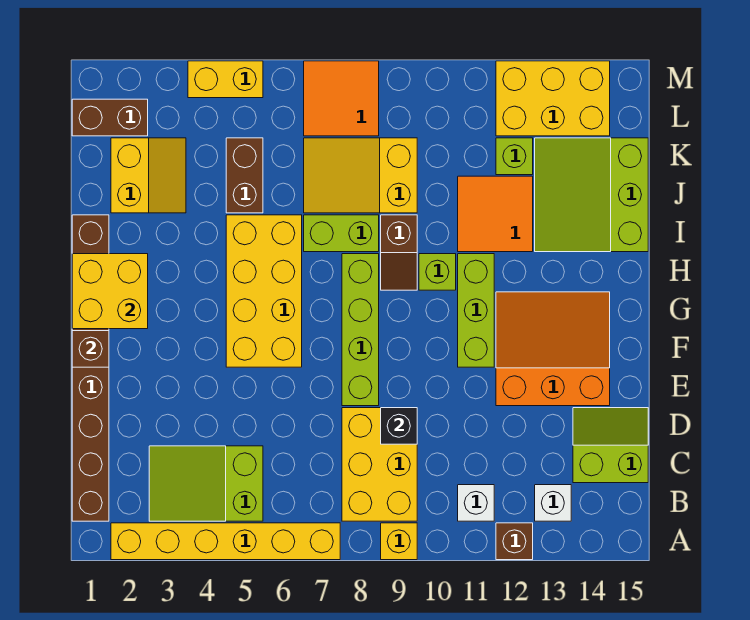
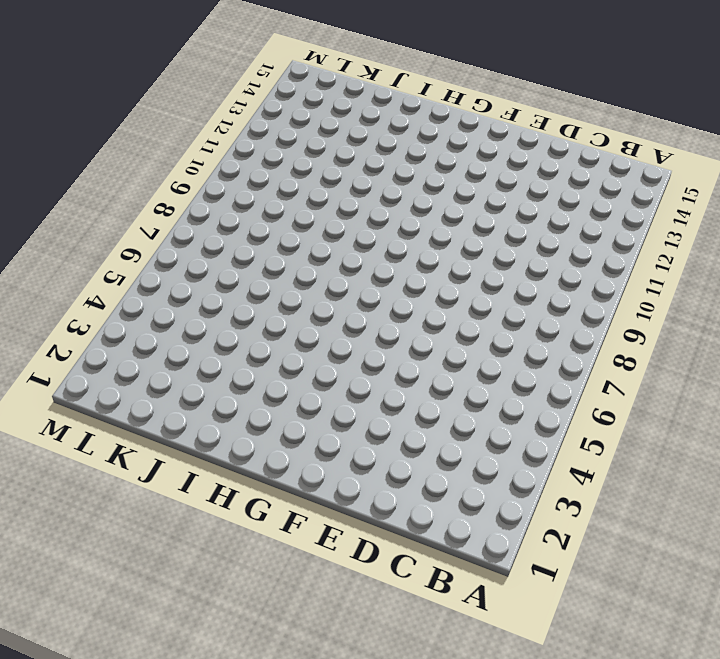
none -> yellow brick A2:A7 level 1
none -> yellow brick A9 level 1
none -> brown brick A12 level 1

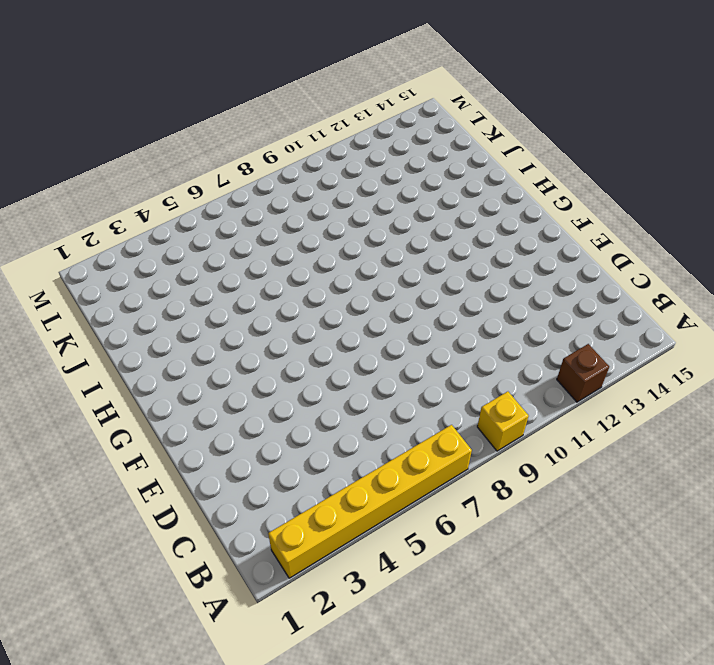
none -> brown brick B1:I1 level 1
none -> lime slope B3:C5 level 1 top 5
none -> yellow brick B8:D9 level 1

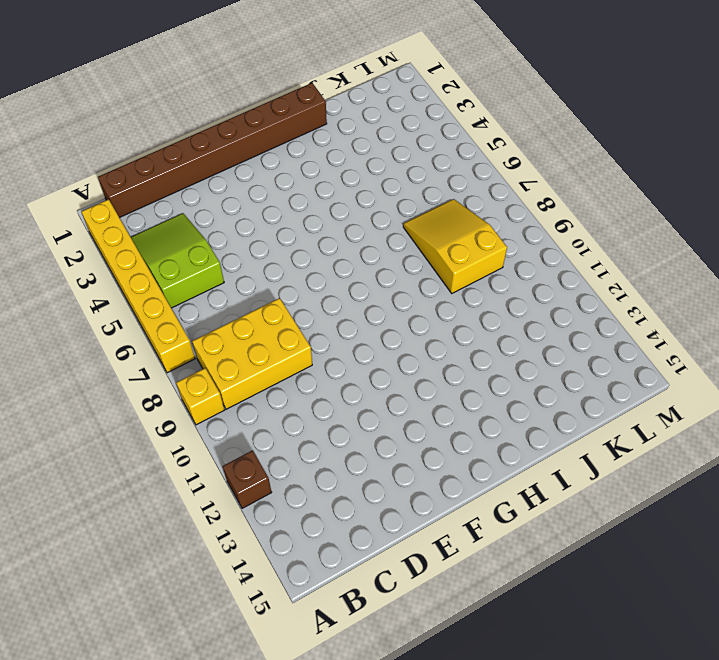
none -> white brick B11 level 1
none -> white brick B13 level 1
none -> lime slope C14:D15 level 1 top C

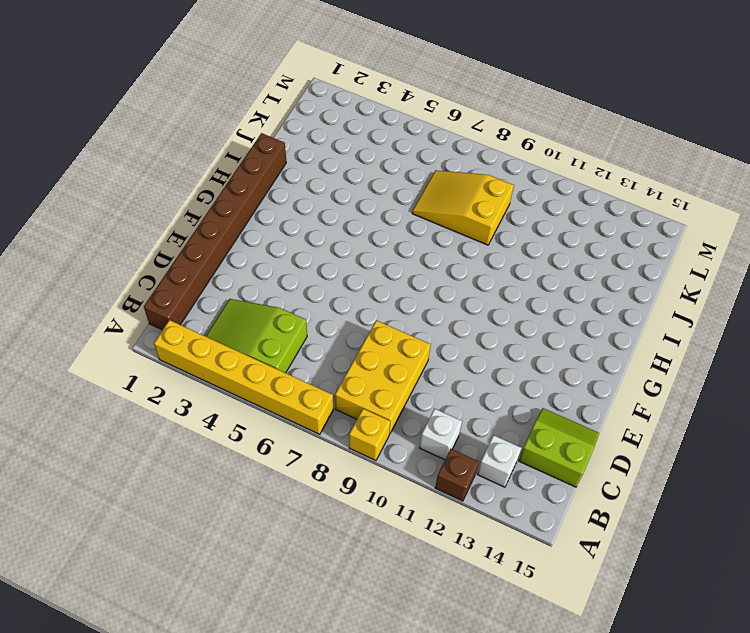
none -> lime brick E8:H8 level 1
none -> orange slope E12:G14 level 1 top E
none -> yellow brick F5:I6 level 1

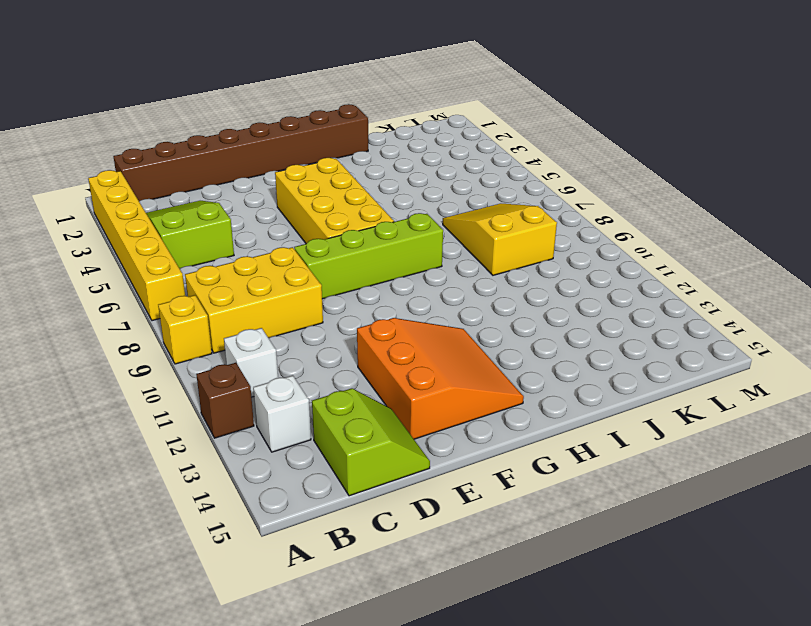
yellow brick F4:G7 level 1 -> yellow brick F5:I6 level 1
none -> lime brick F11:H11 level 1
none -> brown slope H9:I9 level 1 top I
none -> lime brick H10 level 1

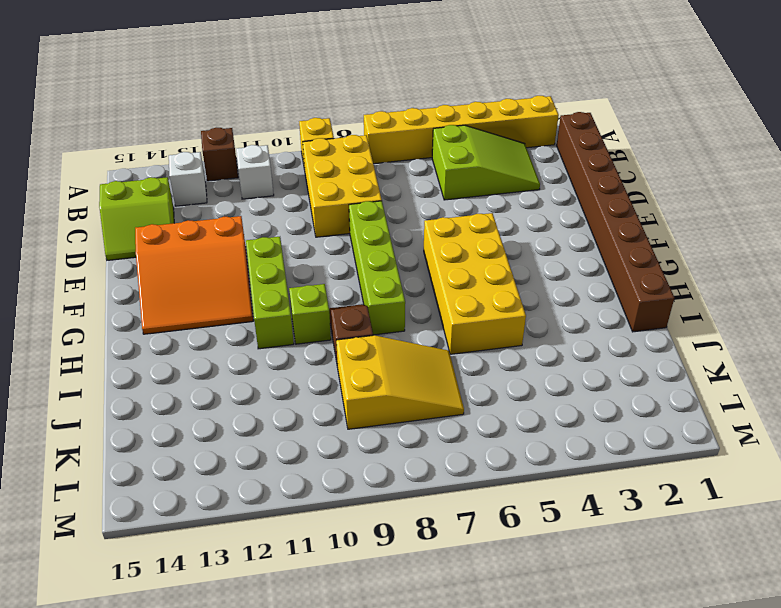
none -> lime brick I7:I8 level 1
none -> orange tile I11:J12 level 1
none -> lime slope I13:K15 level 1 top 15

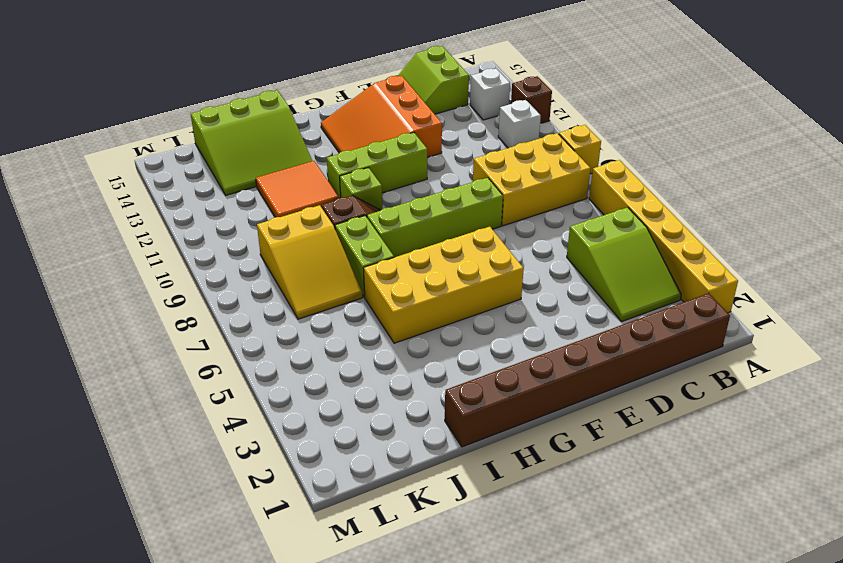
none -> yellow slope J2:K3 level 1 top 2
none -> brown brick J5:K5 level 1
none -> lime brick K12 level 1

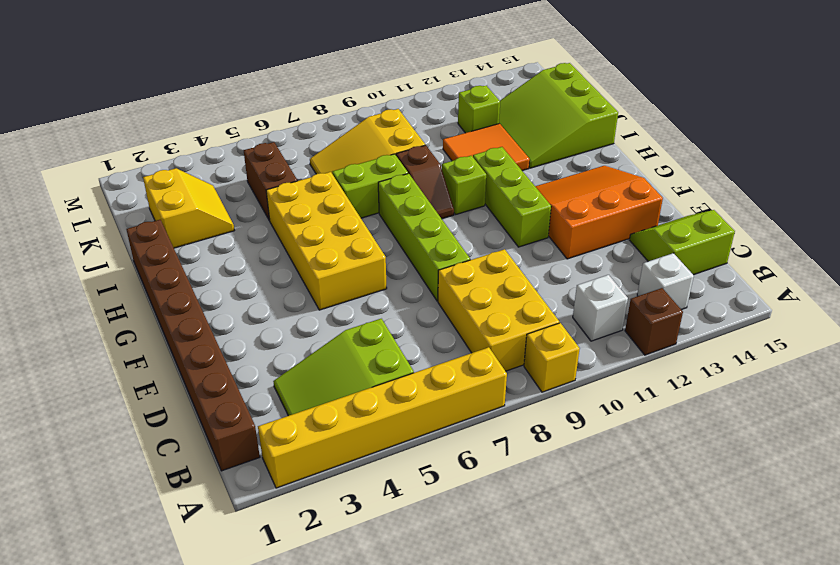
none -> brown brick L1:L2 level 1
none -> orange tile L7:M8 level 1
none -> yellow brick L12:M14 level 1

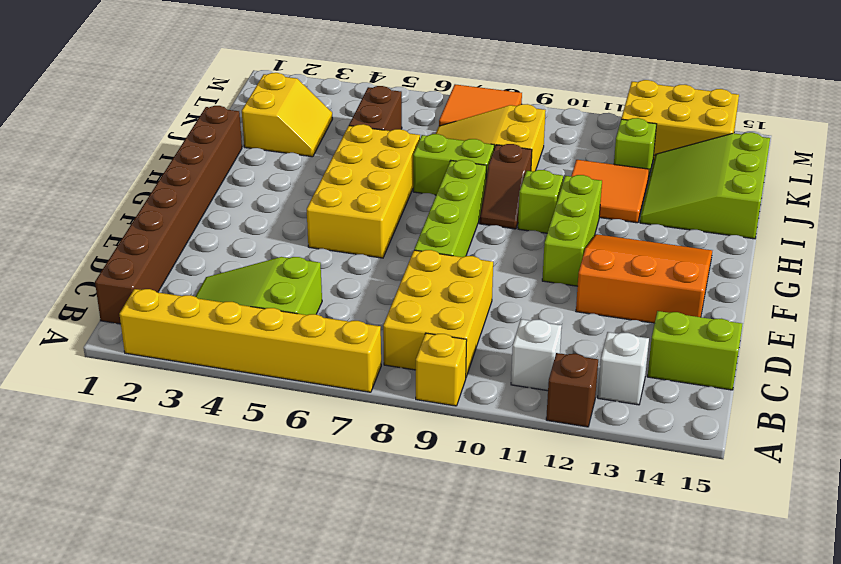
none -> brown brick L1:L2 level 1
none -> yellow brick M4:M5 level 1
none -> black brick D9 level 2

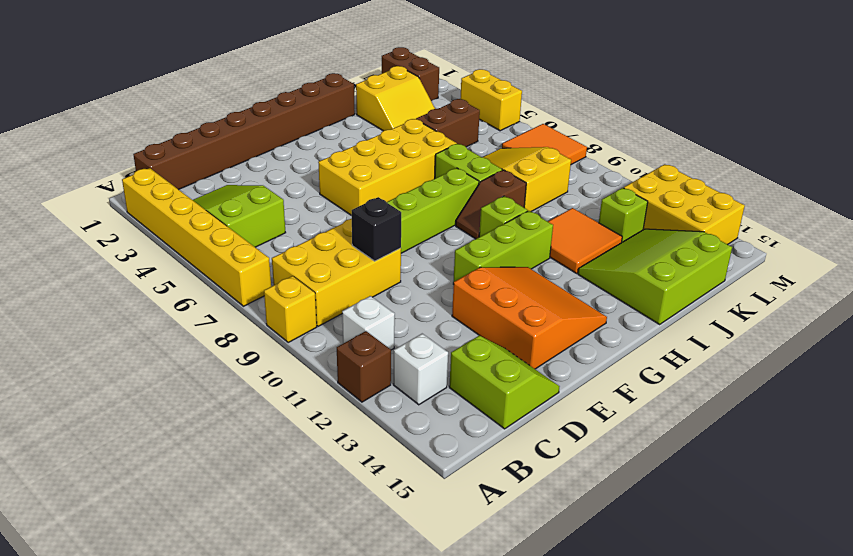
none -> brown brick F1 level 2
none -> yellow brick G1:H2 level 2

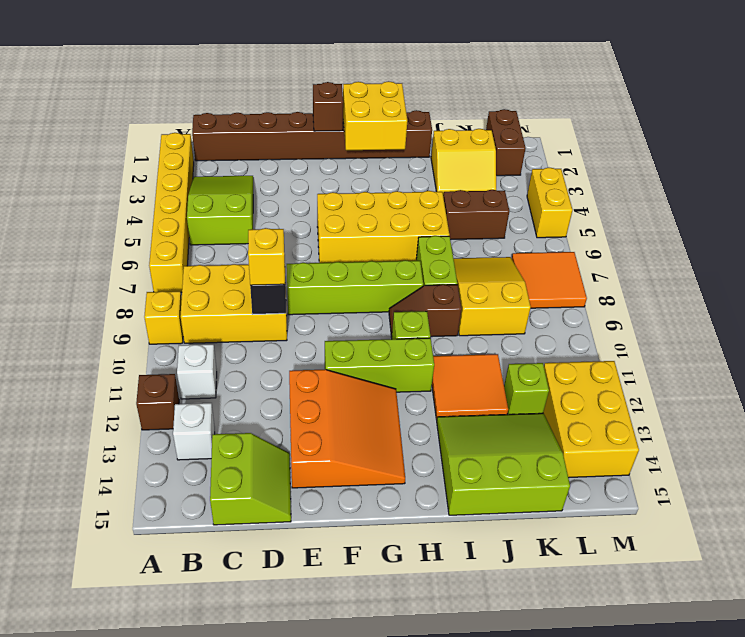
yellow brick D9 level 3 -> none

